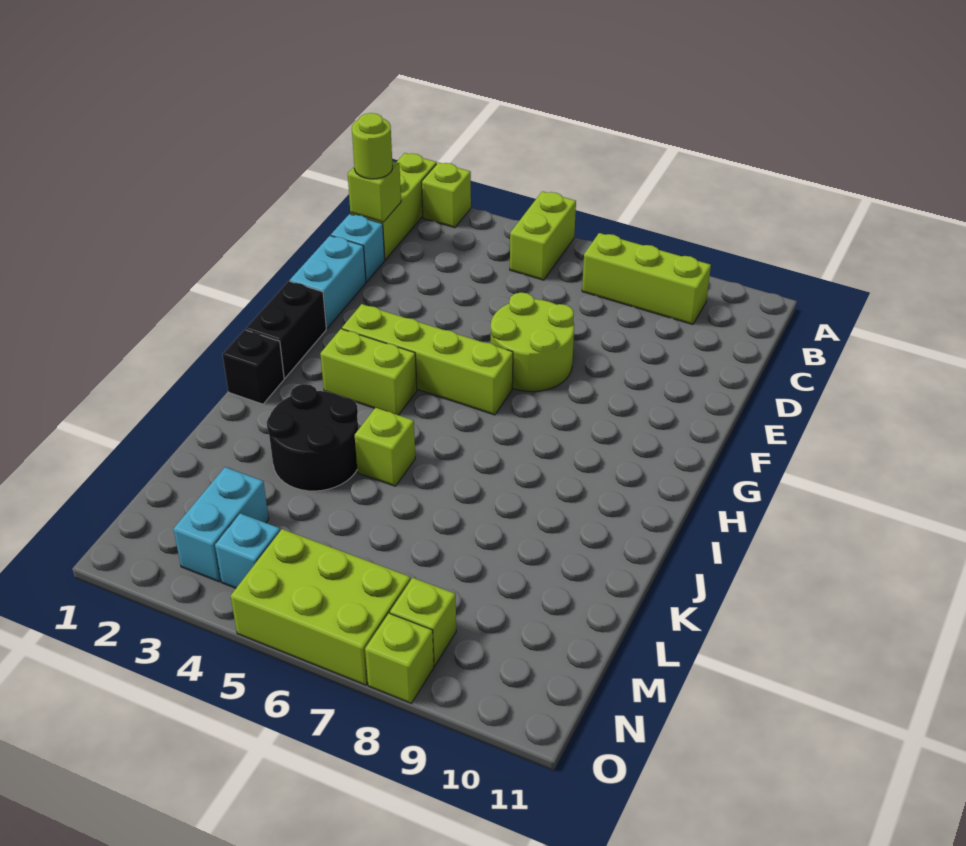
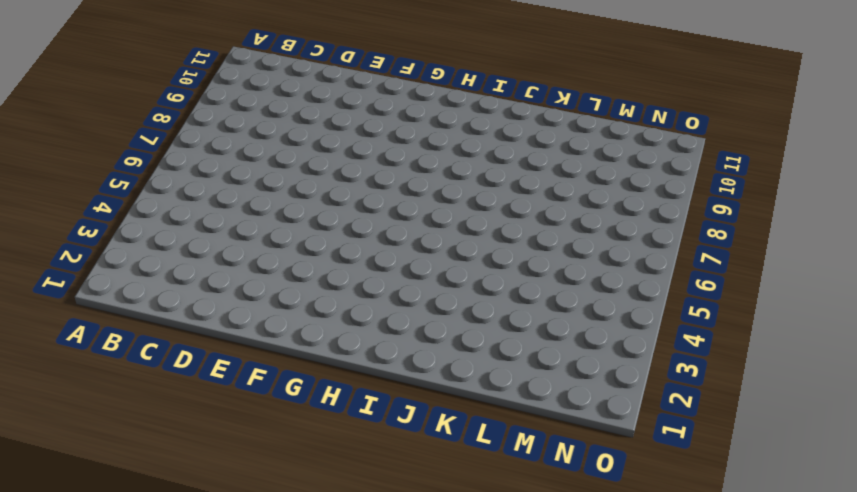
none -> lime brick A1:C1 level 1
none -> lime brick A2 level 1
none -> lime brick A5:B5 level 1

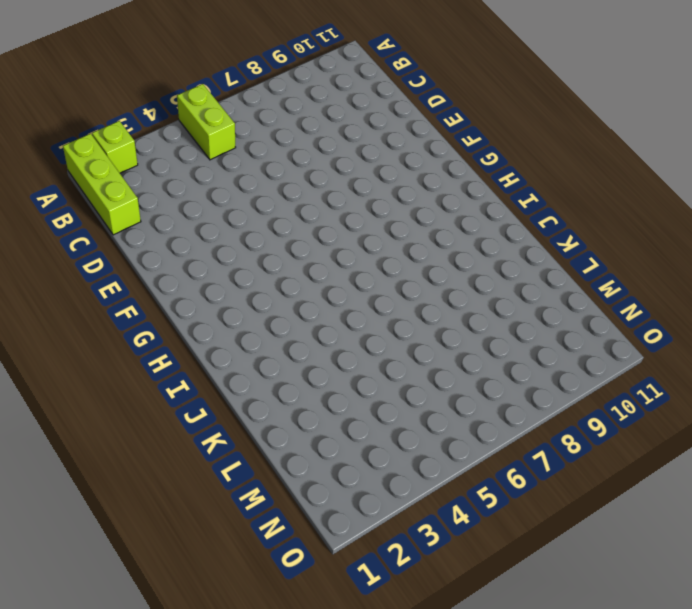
none -> lime brick B7:B9 level 1
none -> cyan brick D1 level 1
none -> cyan brick E1:F1 level 1

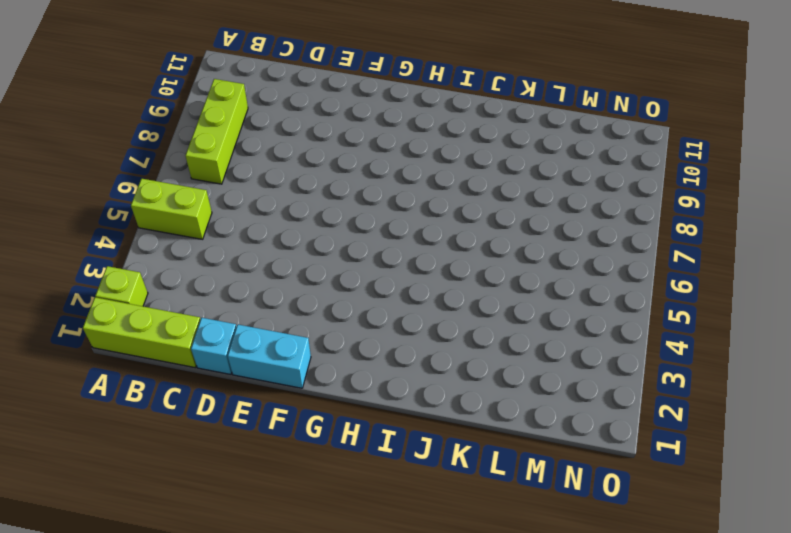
none -> lime round brick E6:F7 level 1
none -> black brick G1:H1 level 1
none -> lime brick G3:G6 level 1

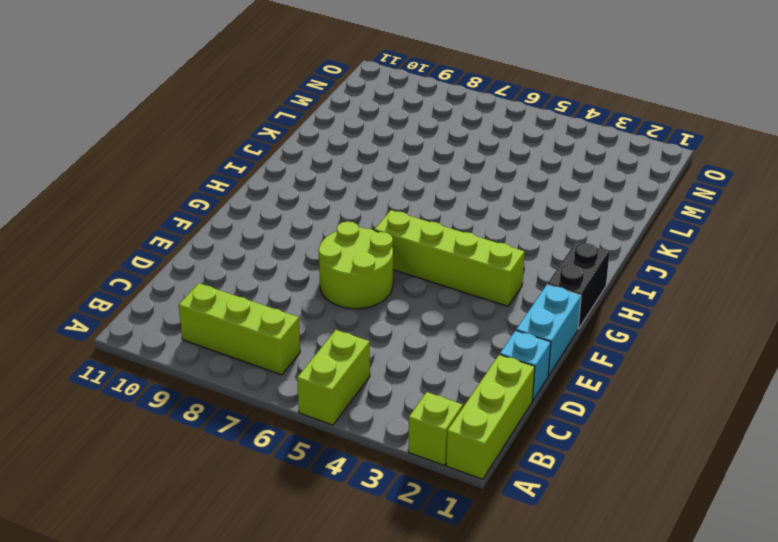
none -> lime brick H3:H4 level 1
none -> black brick I1 level 1
none -> black round brick J3:K4 level 1

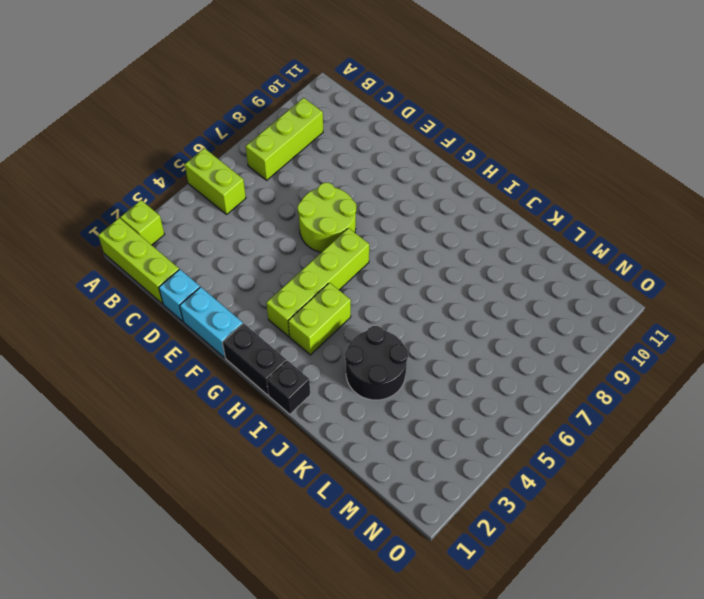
none -> lime brick J5 level 1
none -> cyan brick M3:N3 level 1
none -> cyan brick N4 level 1

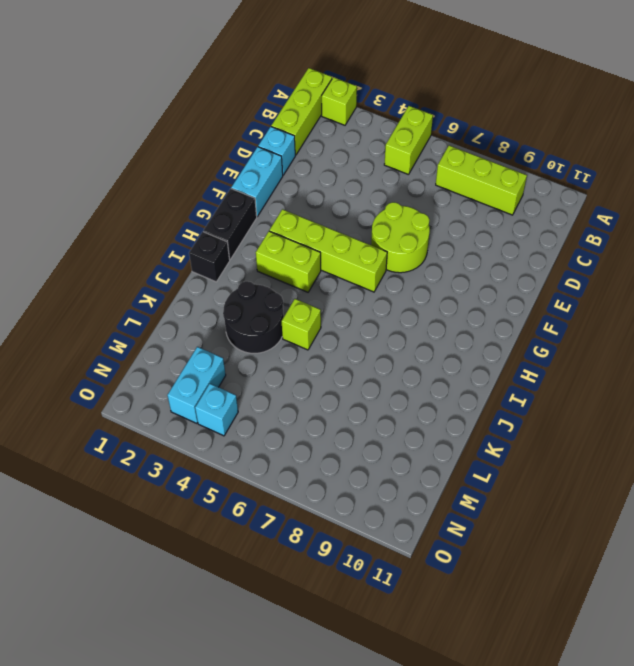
none -> lime brick N5:O7 level 1
none -> lime brick N8 level 1
none -> lime brick O8 level 1

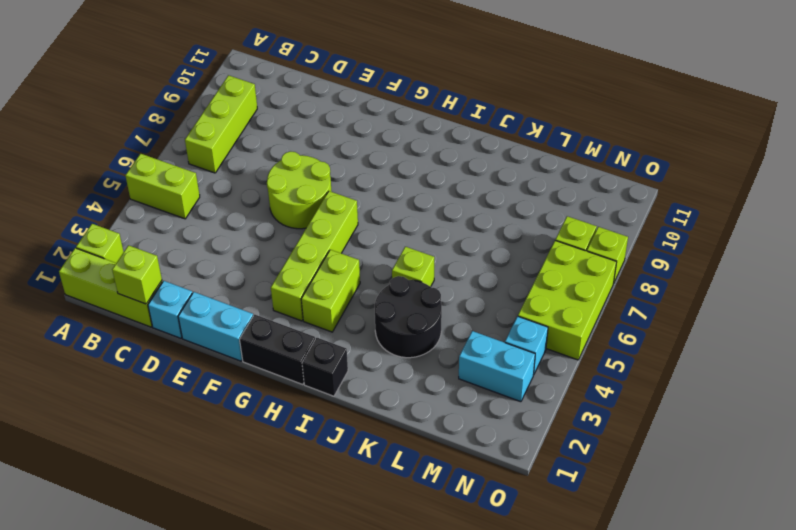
none -> lime round brick C1 level 3

